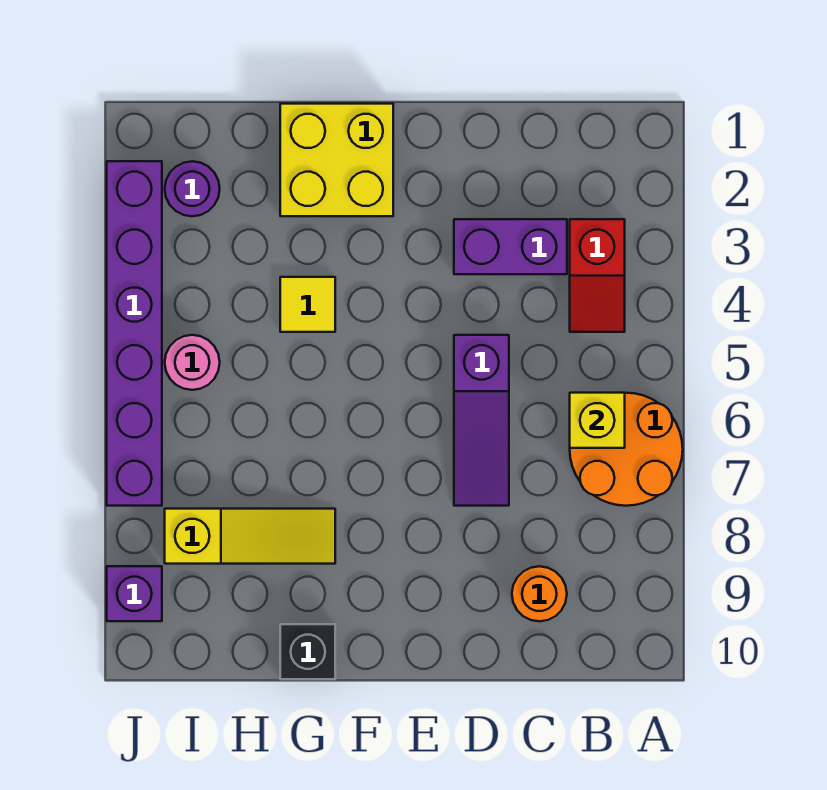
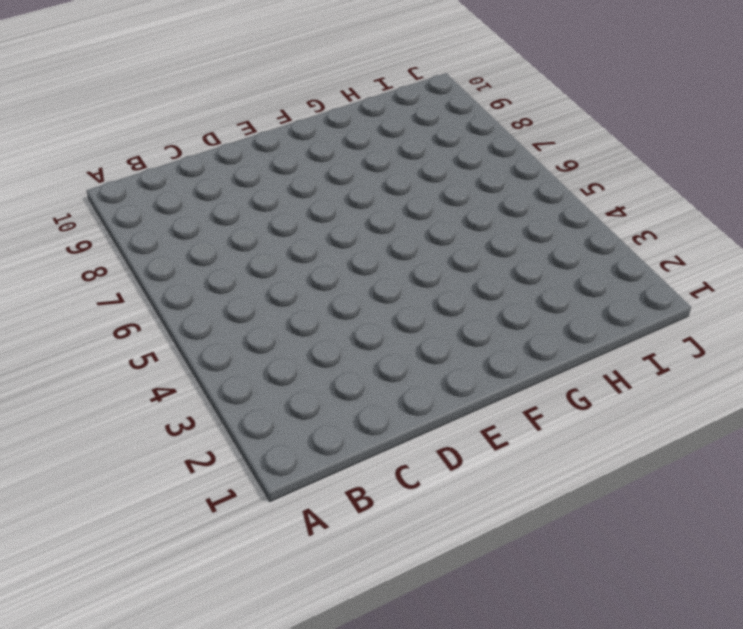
none -> orange round brick A6:B7 level 1
none -> red slope B3:B4 level 1 top 3
none -> purple brick C3:D3 level 1

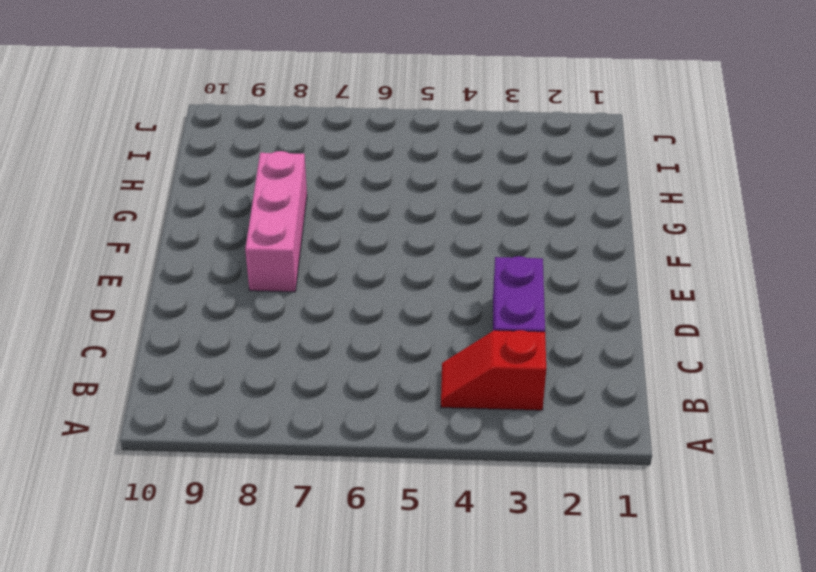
pink brick E8:G8 level 1 -> yellow slope G8:I8 level 1 top I
none -> orange round brick A6:B7 level 1
none -> orange round brick C9 level 1
none -> purple slope D5:D7 level 1 top 5

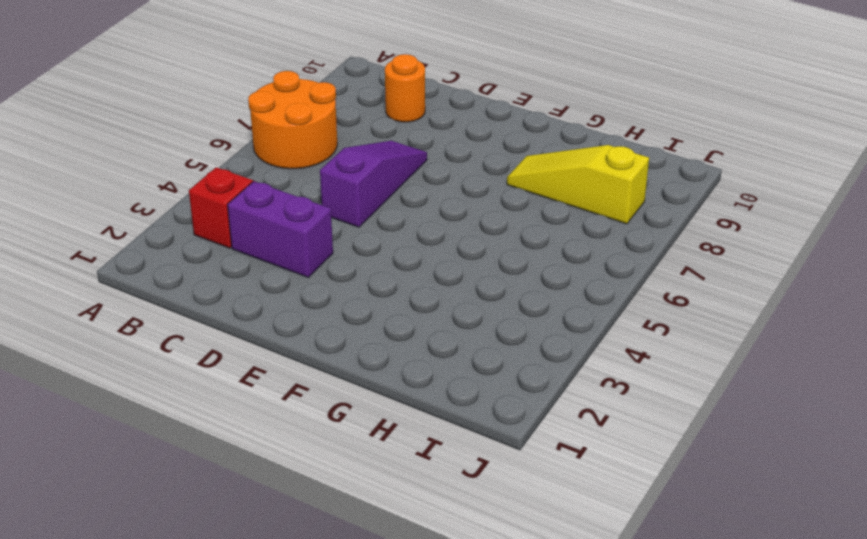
none -> yellow brick F1:G2 level 1
none -> yellow tile G4 level 1
none -> black brick G10 level 1

